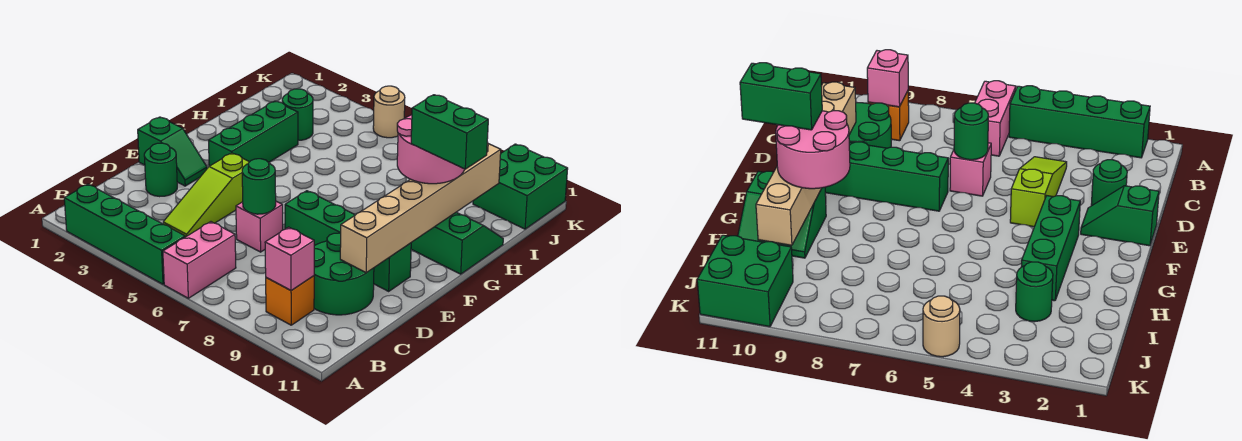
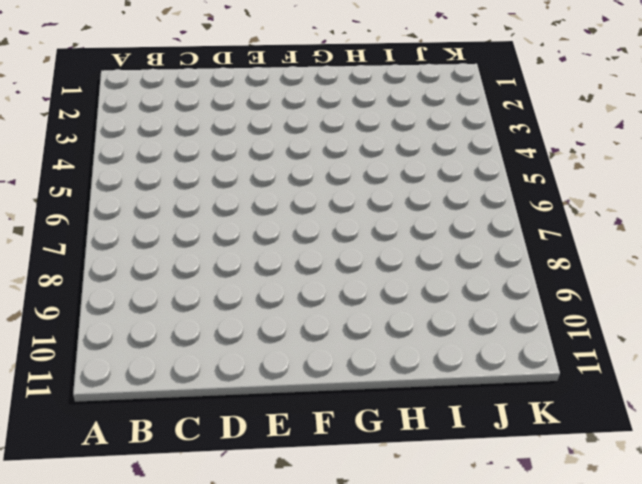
none -> green brick A2:A5 level 1
none -> pink brick A6:B6 level 1
none -> orange brick B9 level 1

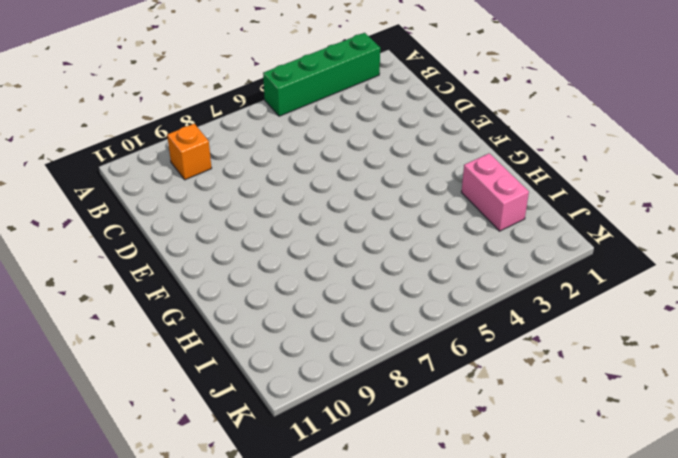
pink brick H2:I2 level 1 -> pink brick A6:B6 level 1
none -> lime slope C4:E4 level 1 top E
none -> green round brick C9:D10 level 1
none -> green round brick D2 level 1

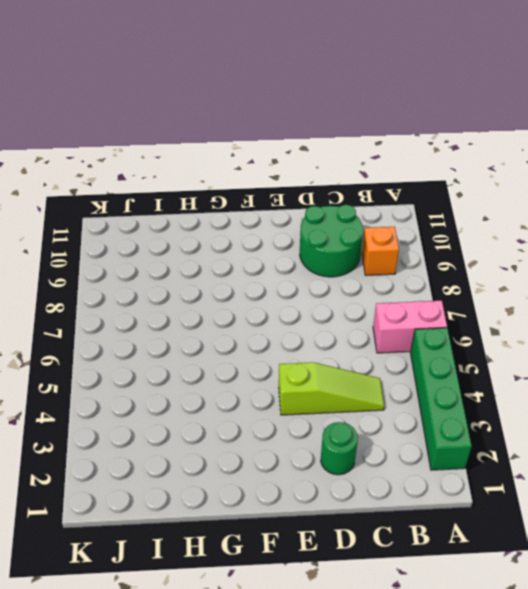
none -> pink brick D6 level 1
none -> green slope E1:E2 level 1 top 1
none -> green brick E7:E10 level 1

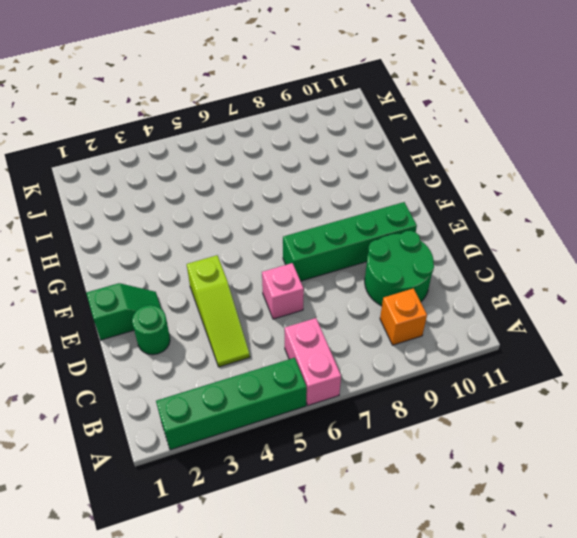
none -> green brick F3:H3 level 1
none -> green slope G10:H11 level 1 top G
none -> green round brick I3 level 1

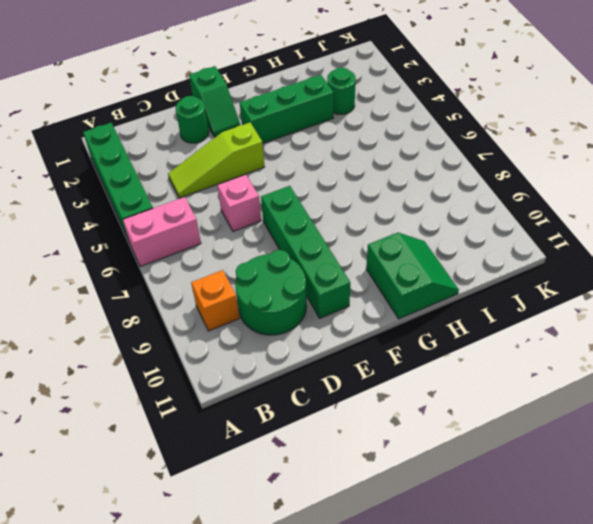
none -> green brick J10:K11 level 1
none -> tan round brick K5 level 1
none -> pink brick B9 level 2

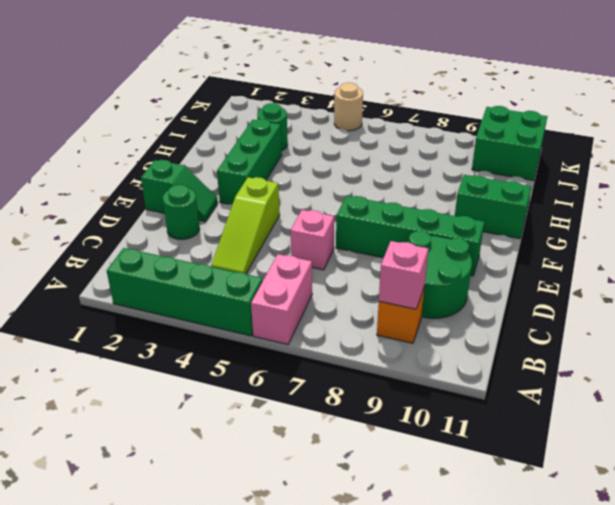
none -> green round brick D6 level 2
none -> tan brick D10:I10 level 2
none -> pink round brick G9:H10 level 3

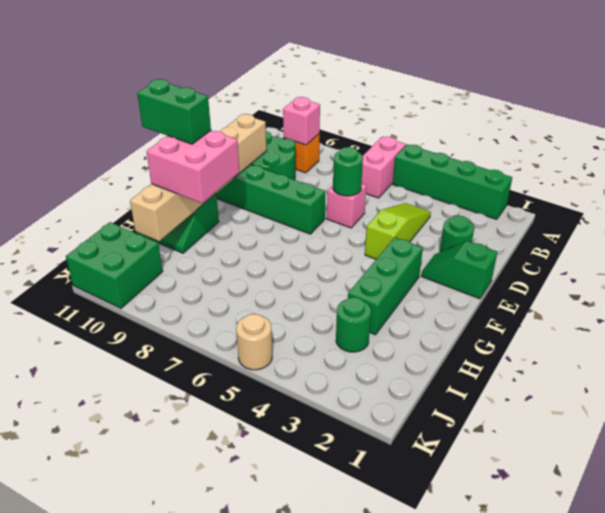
pink brick G9:H10 level 3 -> pink round brick G9:H10 level 3

